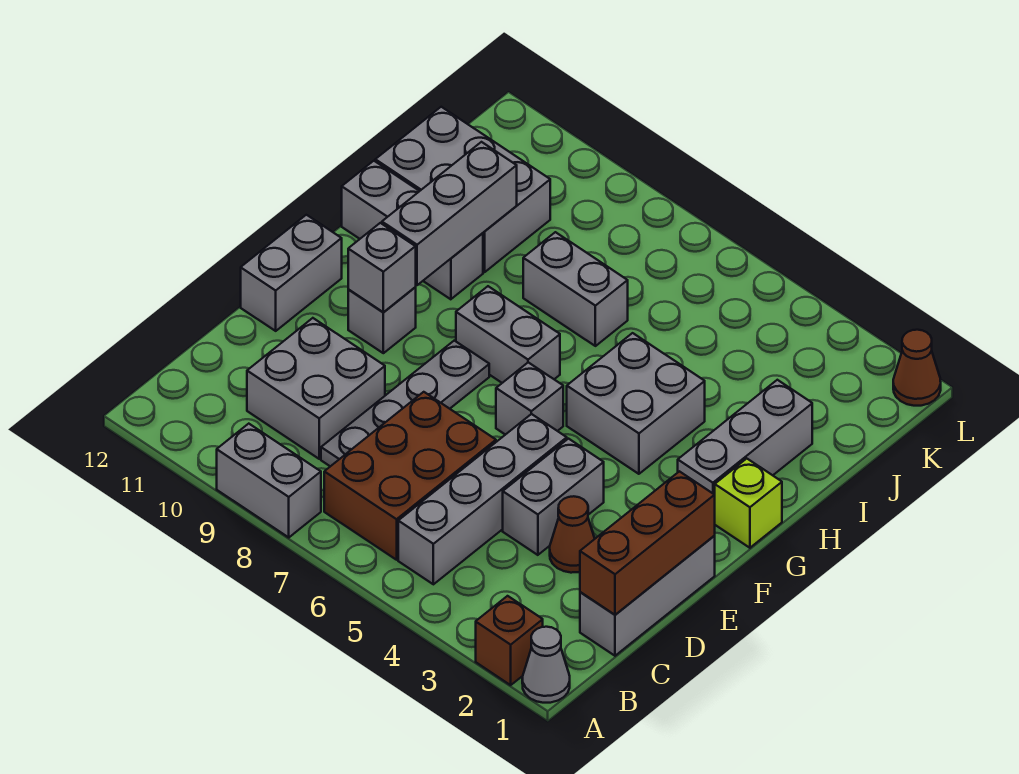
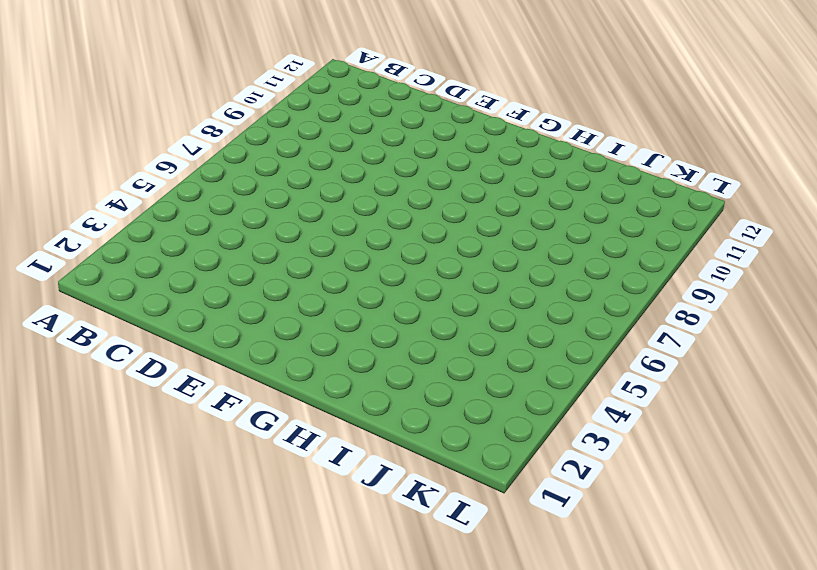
none -> grey cone A1 level 1
none -> brown brick A2 level 1
none -> grey brick A8:A9 level 1

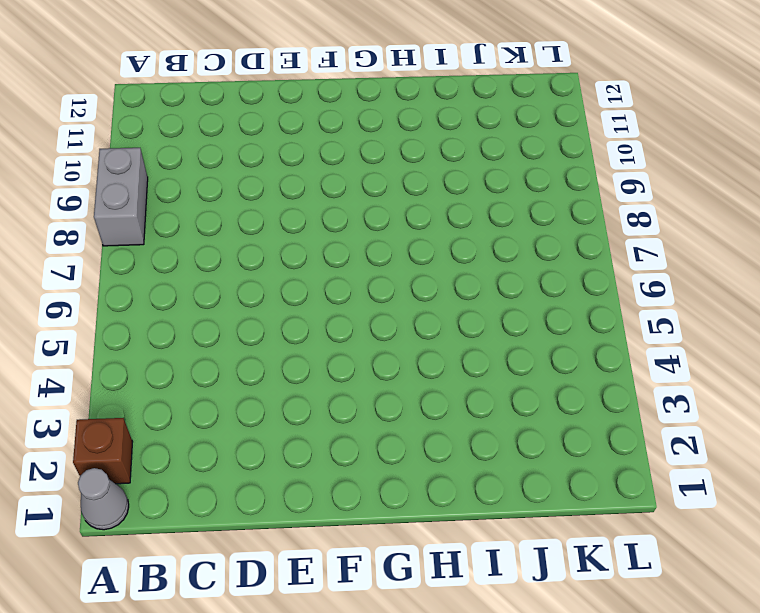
none -> grey brick B5:E5 level 1
none -> brown brick B6:D7 level 1
none -> grey brick C1:E1 level 1

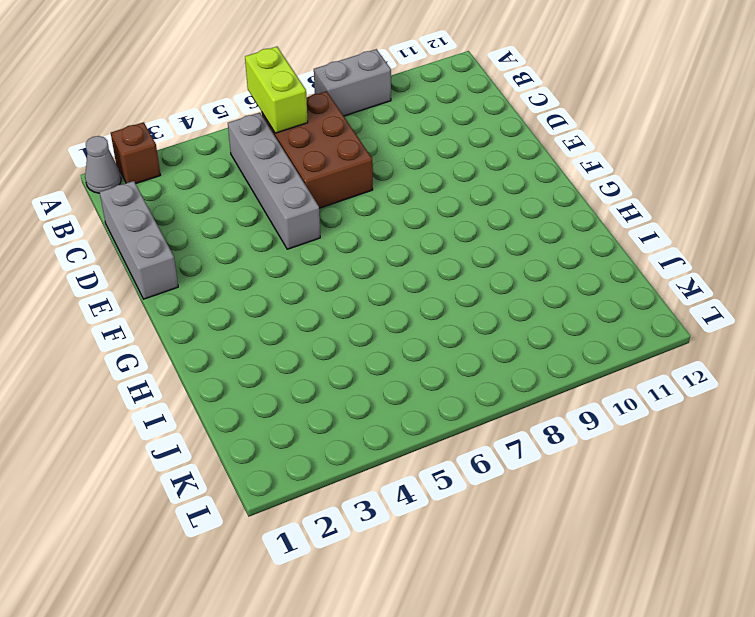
lime brick A6:B6 level 2 -> none
none -> grey plate C8:F8 level 1
none -> grey brick C9:D10 level 1
none -> brown cone D3 level 1

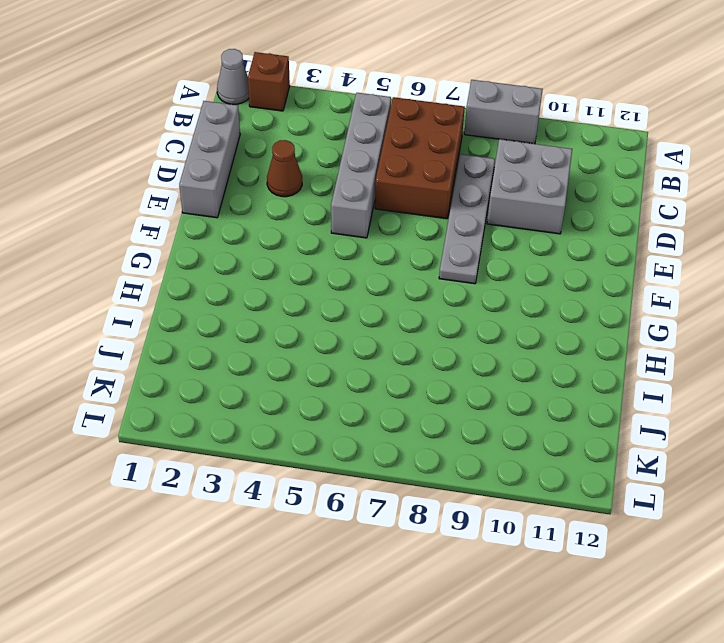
none -> grey brick D4:E4 level 1
none -> grey brick E12:F12 level 1
none -> grey brick F6 level 1

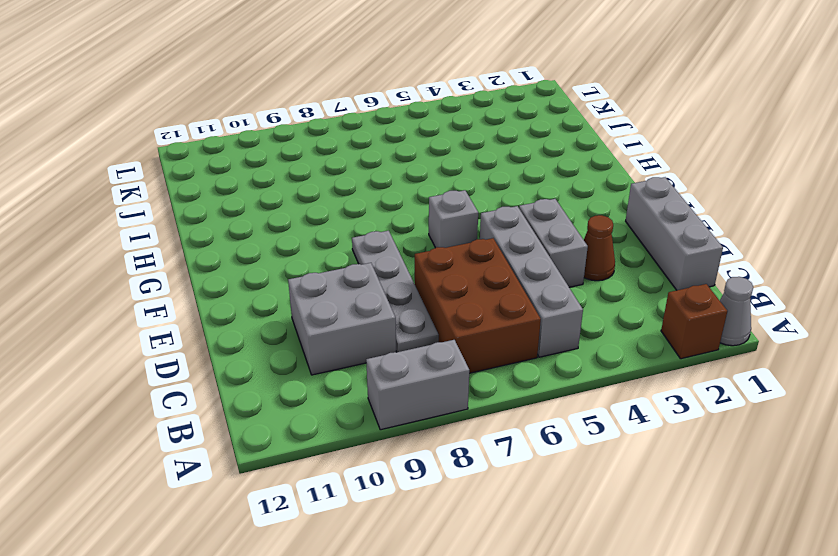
none -> grey brick E12:F12 level 1
none -> grey brick F10 level 1
none -> lime brick G1 level 1

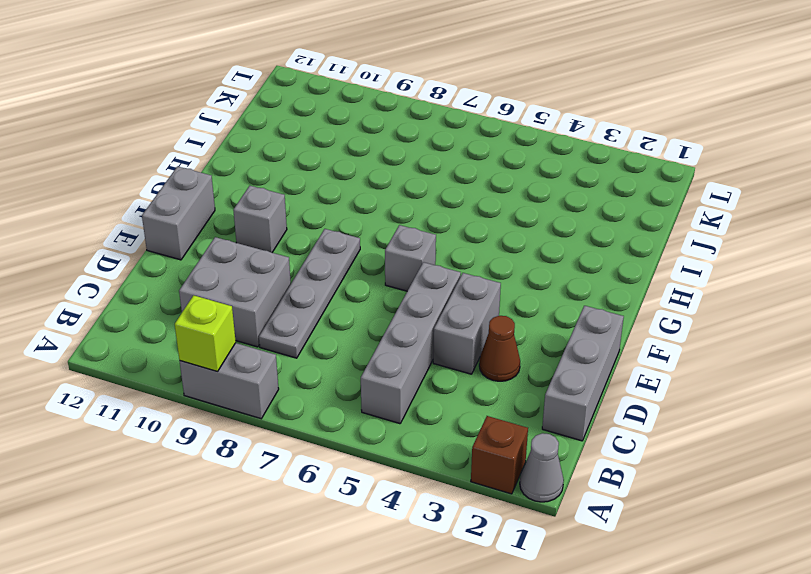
lime brick A9 level 2 -> lime brick G1 level 1
none -> brown brick B6:D7 level 1
none -> grey brick G2:I2 level 1
none -> grey brick G4:H5 level 1

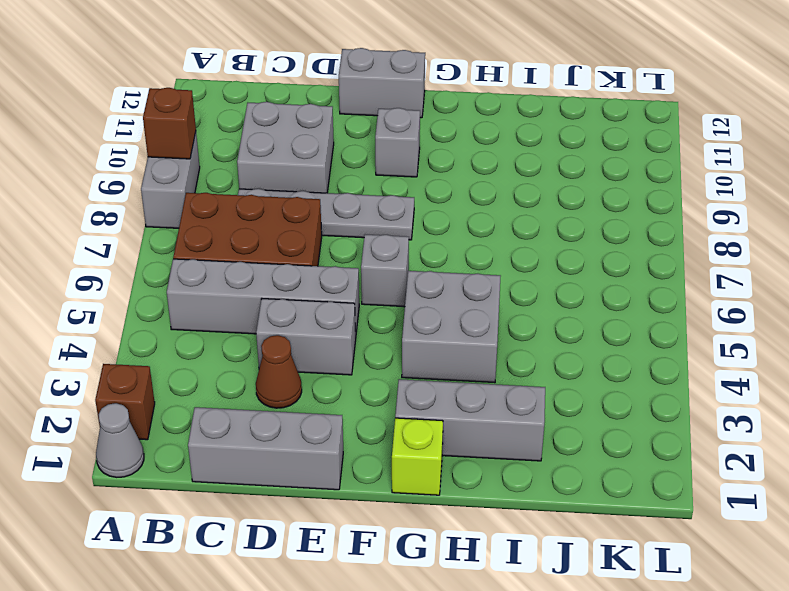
brown brick A9 level 2 -> none
none -> grey brick G7:G8 level 1
none -> grey brick H10:H12 level 1
none -> grey brick I7:I8 level 1

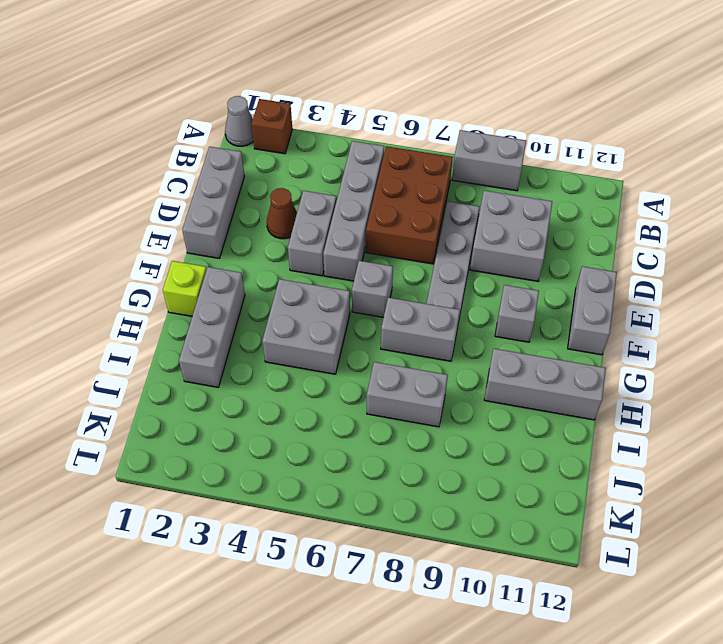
none -> grey brick I10:J12 level 1
none -> brown cone L1 level 1
none -> brown brick C1:E1 level 2

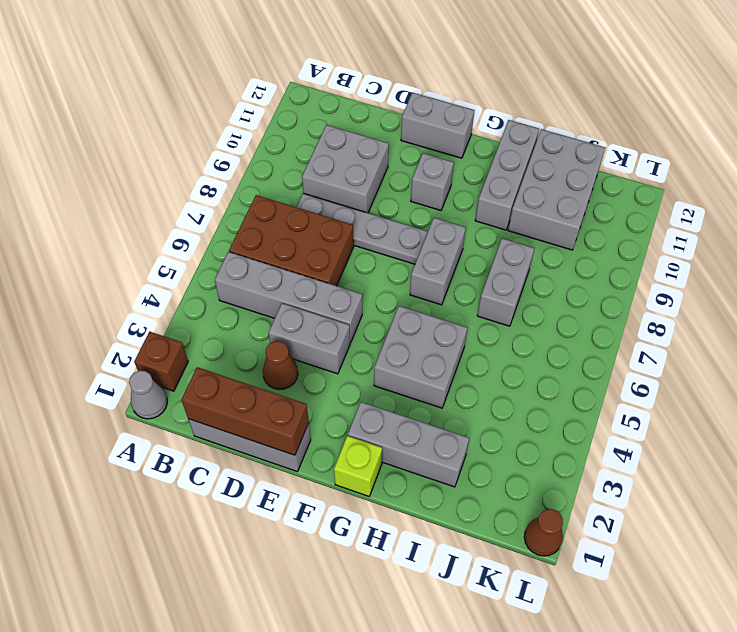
none -> grey brick A8:A9 level 1
none -> grey brick F6 level 1
none -> grey brick F10 level 2

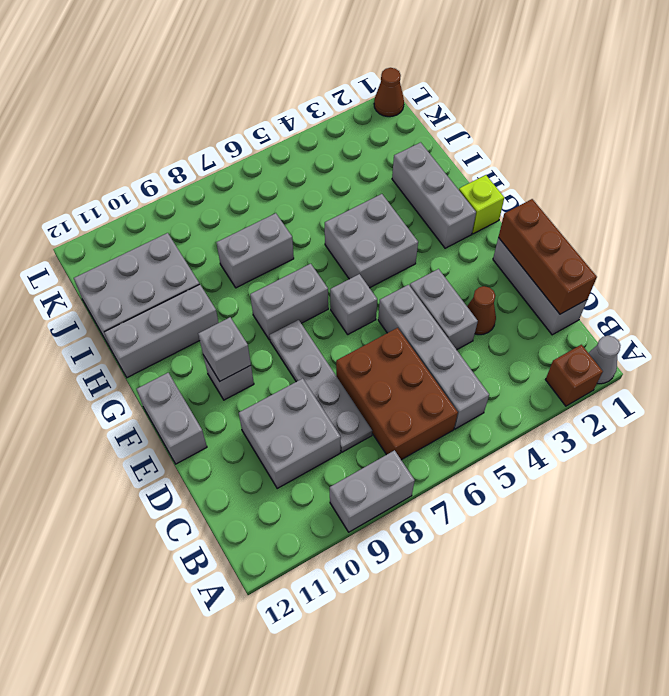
none -> grey brick G10:I10 level 2

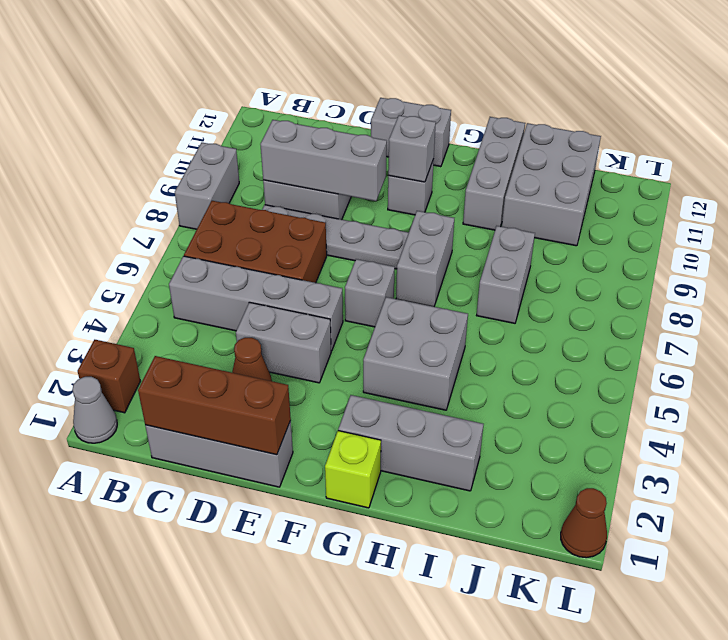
grey brick C9:E9 level 2 -> grey brick G10:I10 level 2

